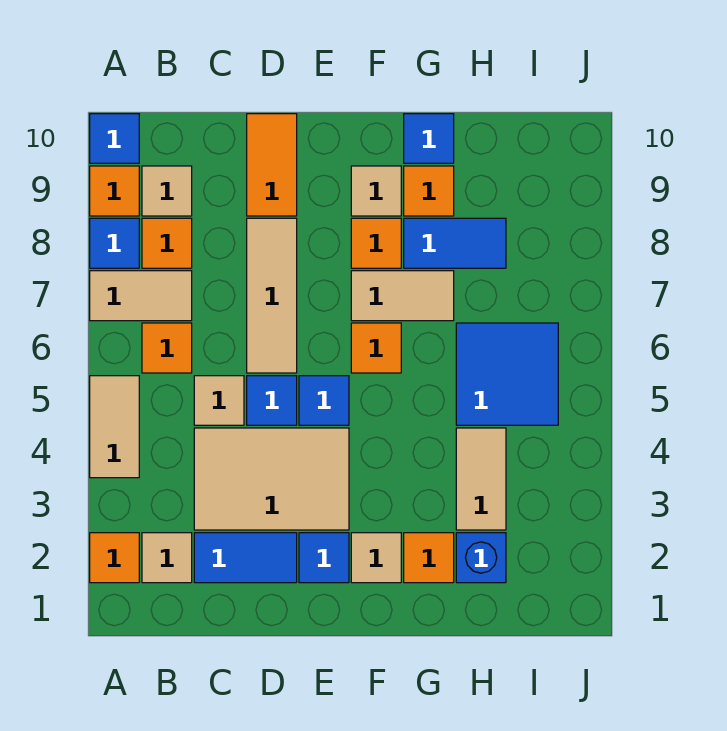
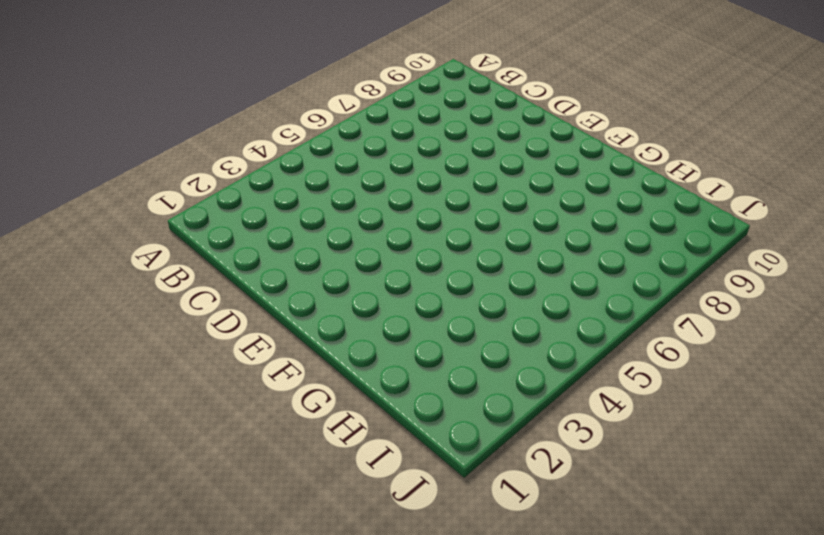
none -> orange tile A2 level 1
none -> tan tile A4:A5 level 1
none -> tan tile A7:B7 level 1
none -> blue tile A8 level 1

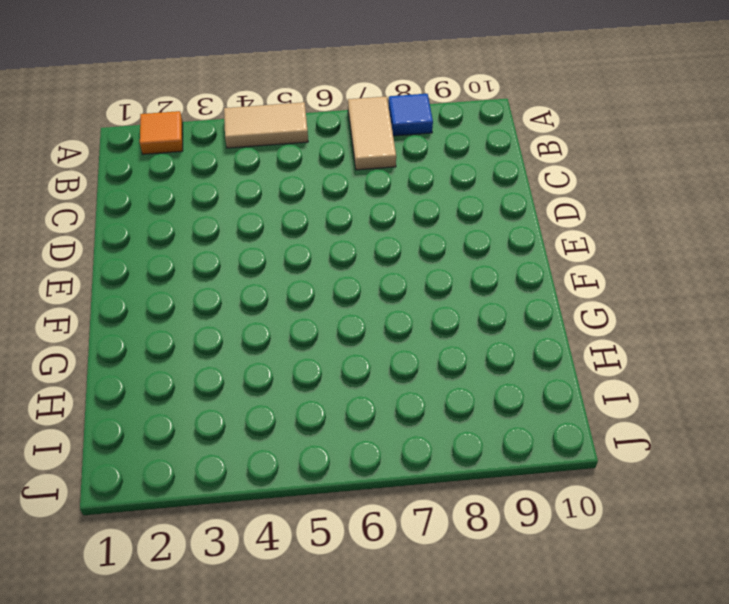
none -> orange tile A9 level 1
none -> blue tile A10 level 1
none -> tan tile B2 level 1
none -> orange tile B6 level 1

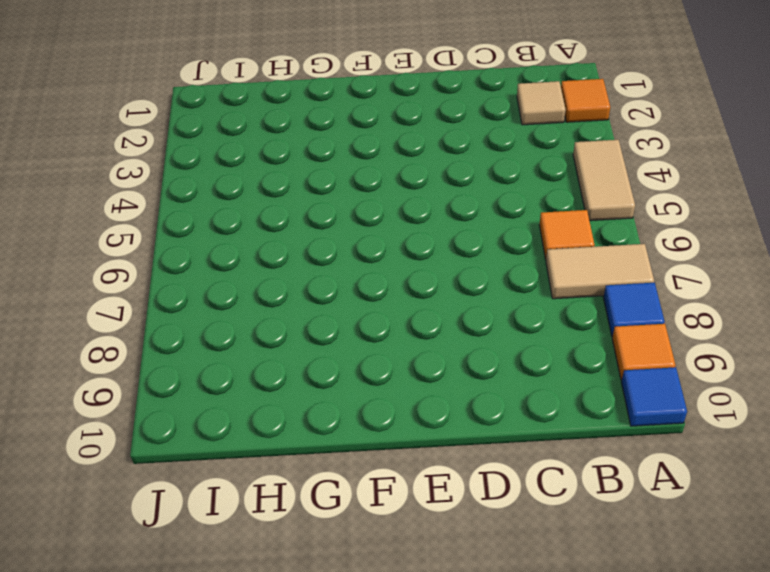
none -> orange tile B8 level 1
none -> tan tile B9 level 1
none -> blue tile C2:D2 level 1
none -> tan tile C3:E4 level 1

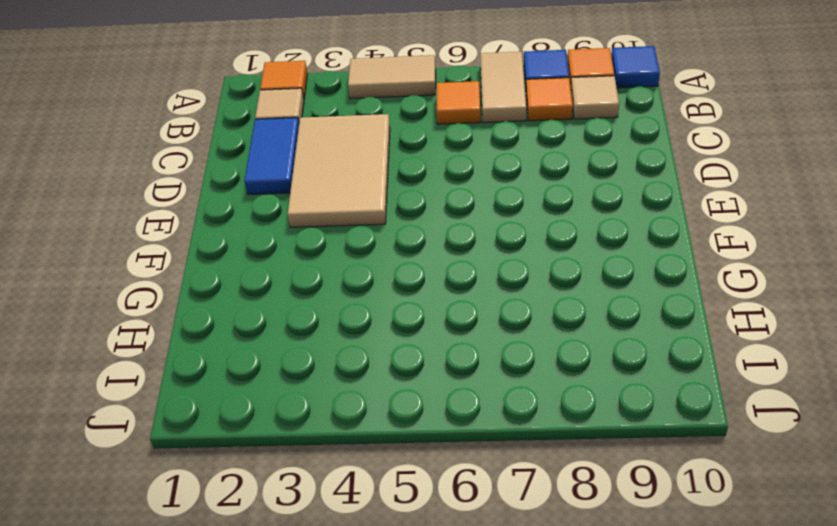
none -> tan tile C5 level 1
none -> blue tile D5 level 1
none -> tan tile D6:D8 level 1
none -> orange tile D9:D10 level 1

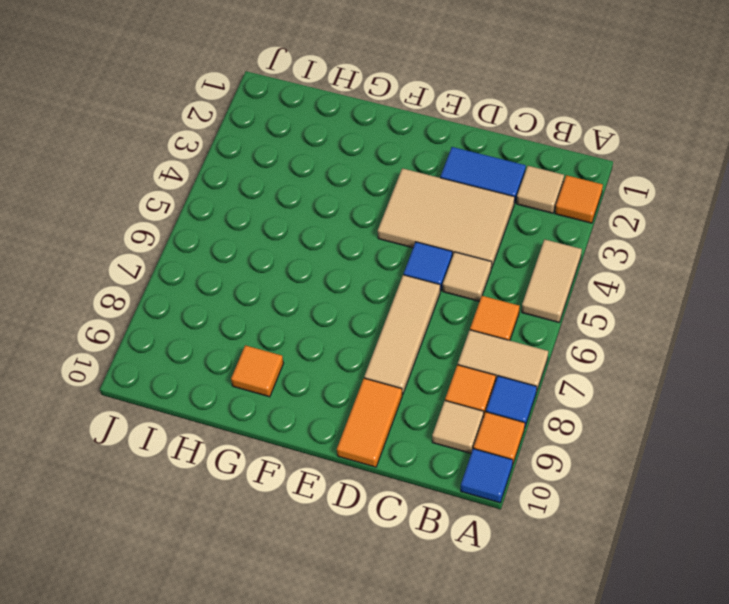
none -> blue tile E2 level 1
none -> blue tile E5 level 1
none -> tan tile F2 level 1
none -> orange tile F6 level 1

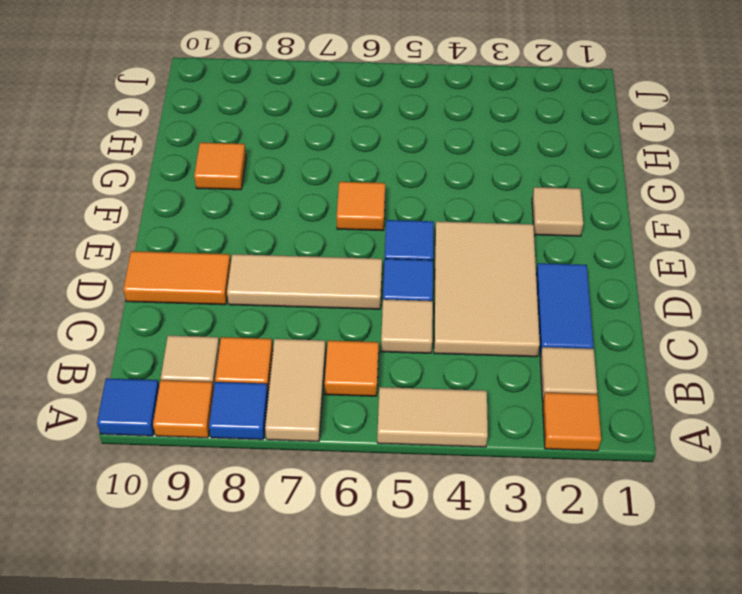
none -> blue tile E2 level 1
none -> tan tile F7:G7 level 1
none -> orange tile F8 level 1
none -> tan tile F9 level 1

